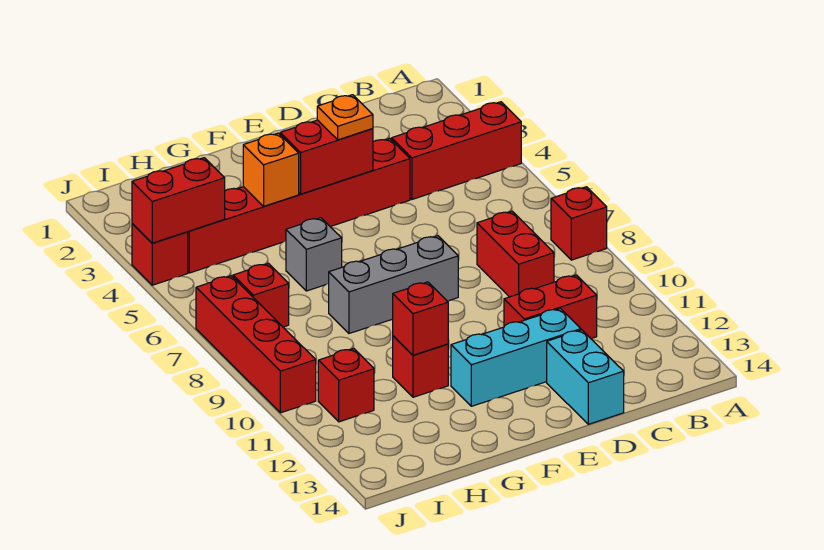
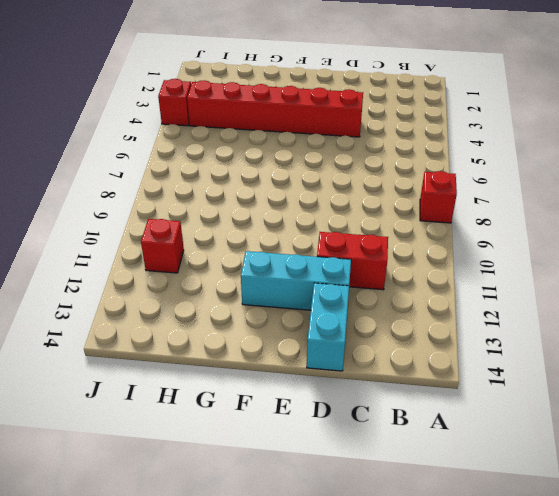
none -> red brick A4:C4 level 1
none -> red brick C8:C9 level 1
none -> grey brick E8:G8 level 1

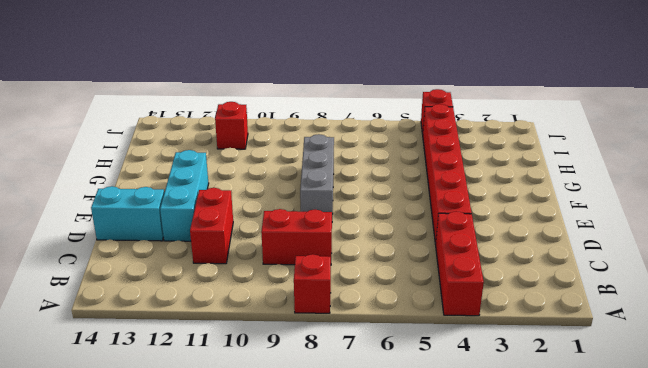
none -> grey brick G6 level 1
none -> red brick G11 level 1
none -> red brick I7 level 1

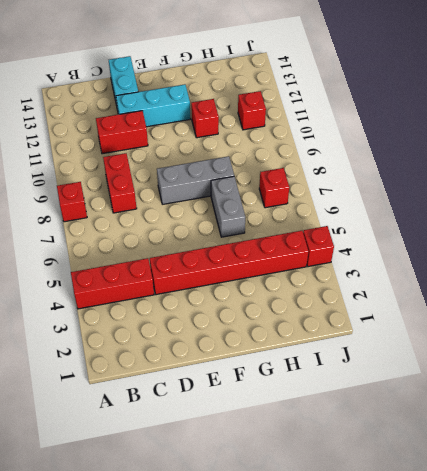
grey brick G6:G7 level 1 -> grey brick G6 level 1
none -> red brick J7:J10 level 1
none -> red brick E4:F4 level 2
none -> orange brick G4 level 2

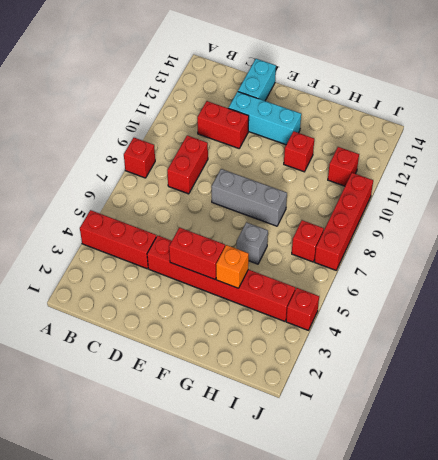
none -> red brick G11 level 2
none -> red brick I4:J4 level 2
none -> orange plate E4 level 3

